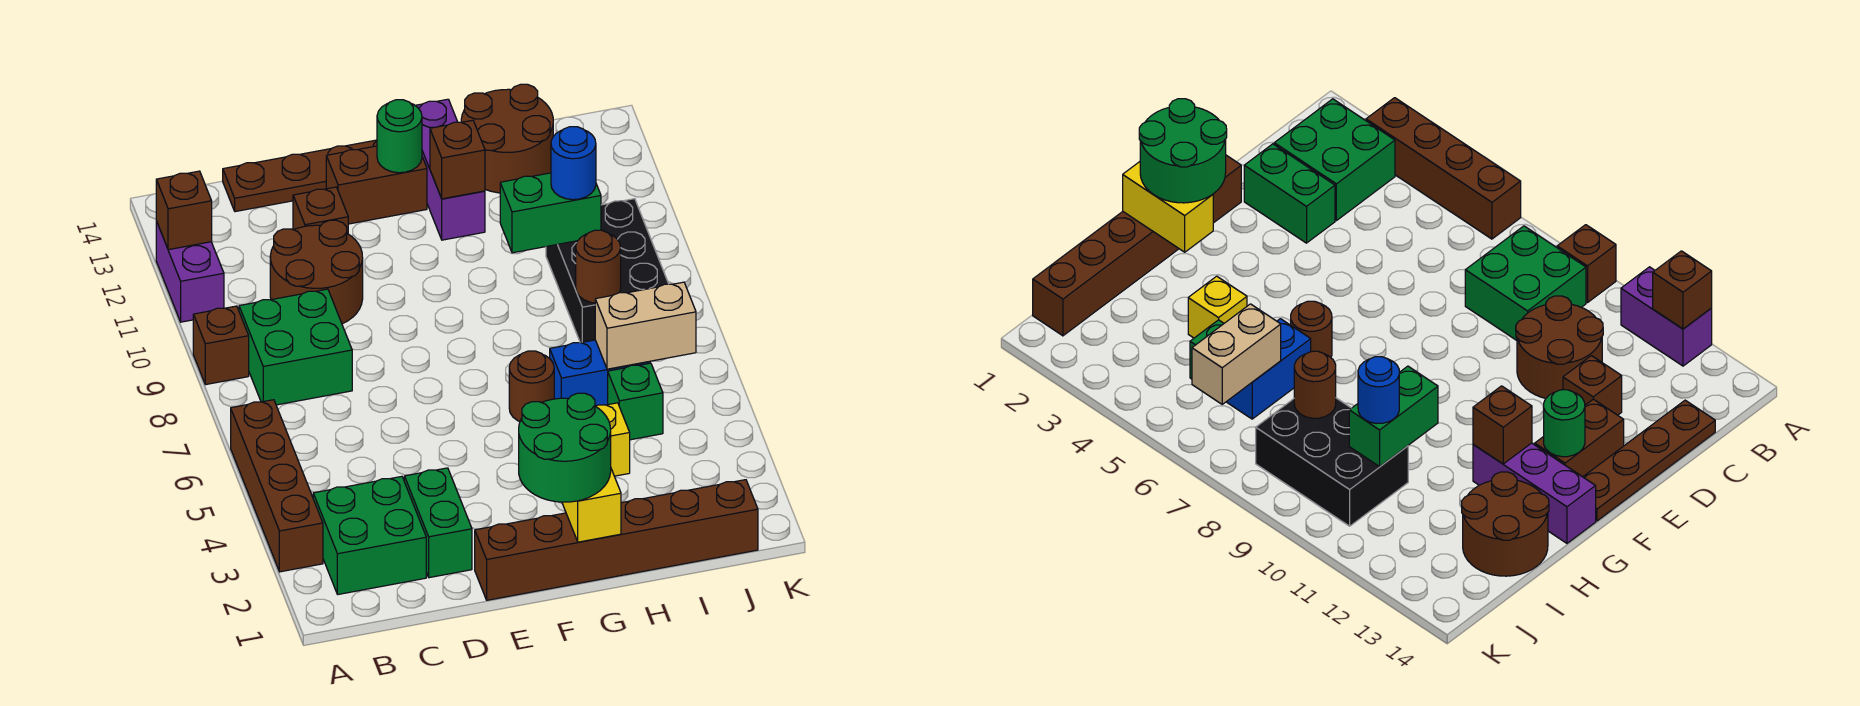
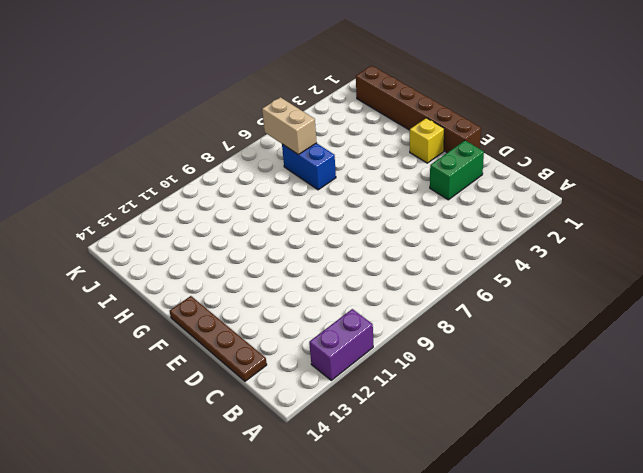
yellow brick F2 level 1 -> yellow brick H4 level 1
none -> brown brick A3:A6 level 1
none -> brown brick A9 level 1
none -> green brick B2:C3 level 1

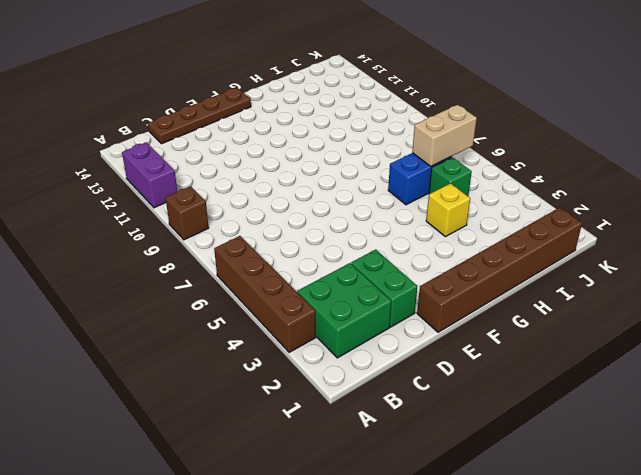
none -> green brick B8:C9 level 1
none -> brown round brick C10:D11 level 1
none -> brown brick D12 level 1

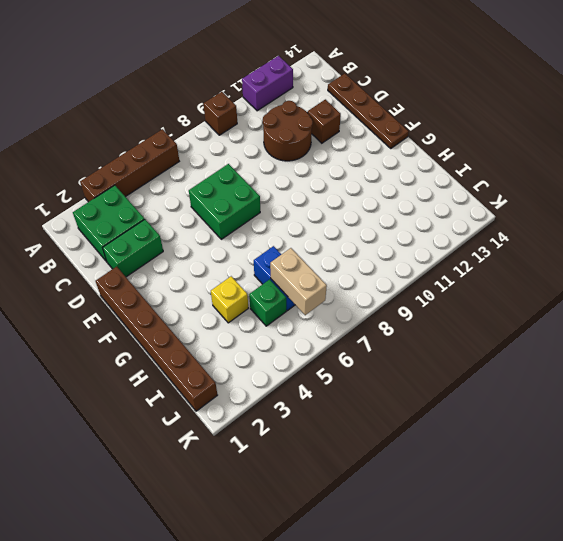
green brick D6:E7 level 1 -> green brick B8:C9 level 1
none -> brown brick E13:F13 level 1
none -> brown round brick G6 level 1
none -> purple brick G12:G14 level 1

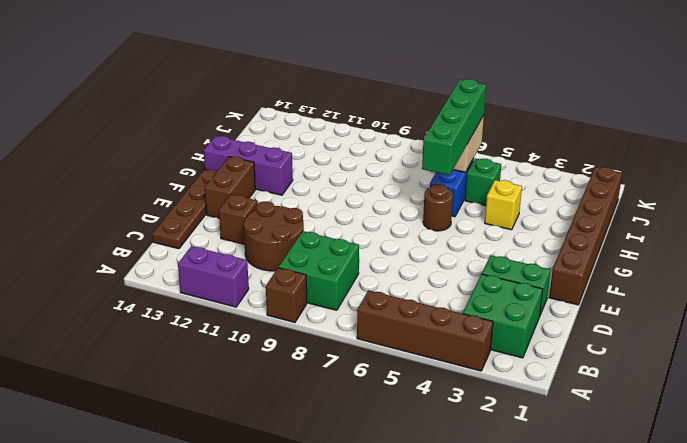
green brick G6:J6 level 3 -> none
none -> brown round brick H13:I14 level 1
none -> black brick I8:J10 level 1
none -> brown brick A12 level 2

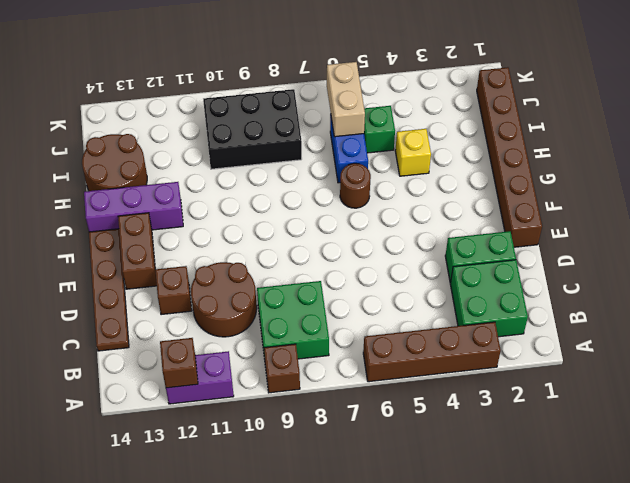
none -> green round brick F13 level 2
none -> yellow brick G1:G2 level 2
none -> brown brick G12 level 2

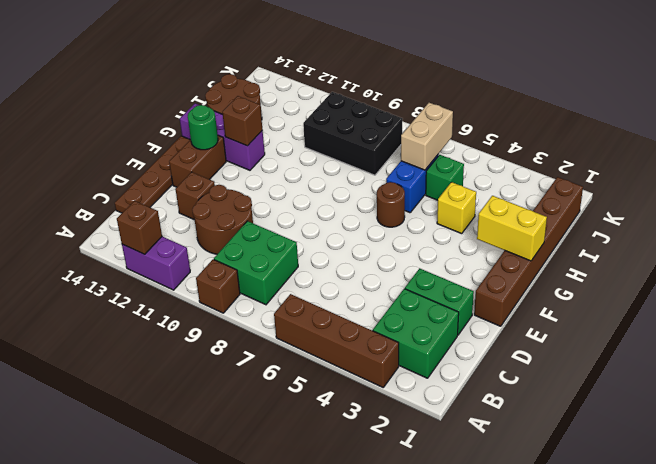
none -> green brick H10:I10 level 2
none -> brown round brick I8 level 2
none -> green round brick F1:G2 level 3

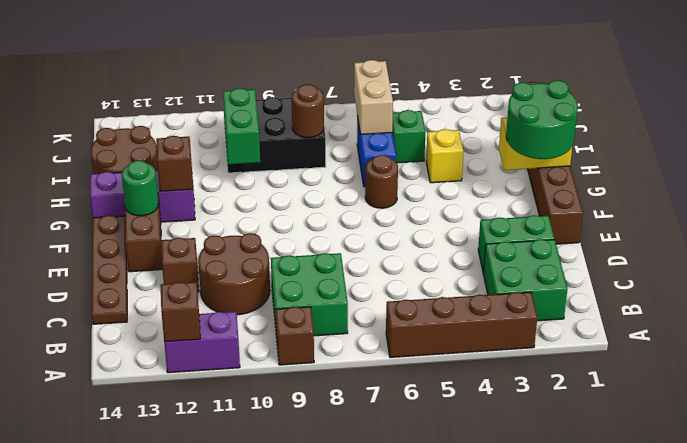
none -> blue round brick I10 level 3

